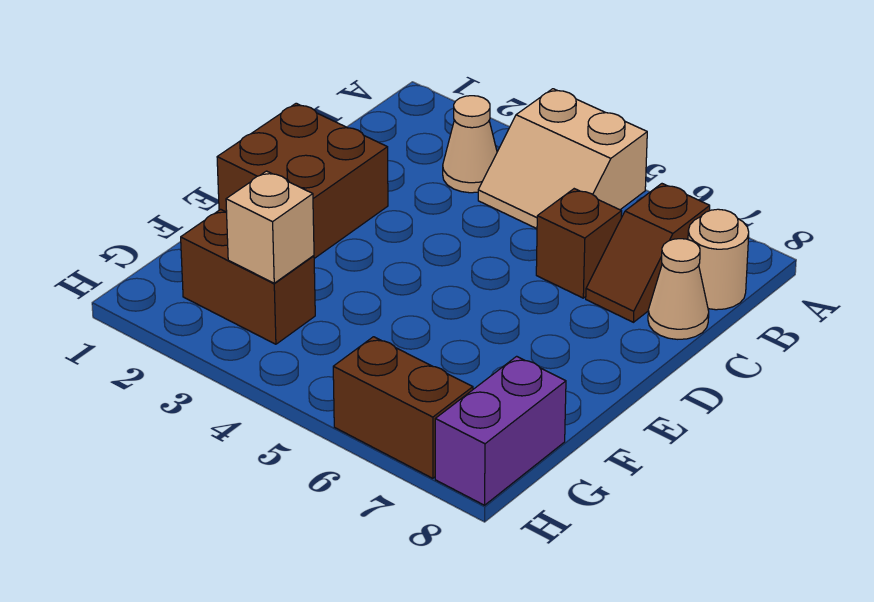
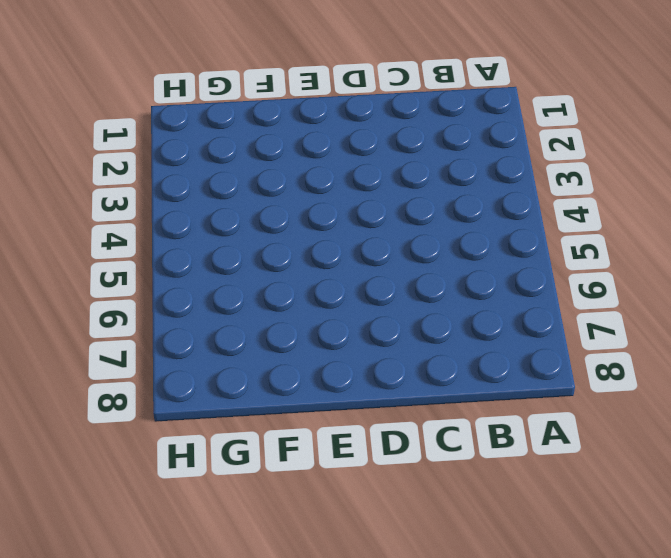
none -> tan slope A4:B5 level 1 top A
none -> tan cone B3 level 1

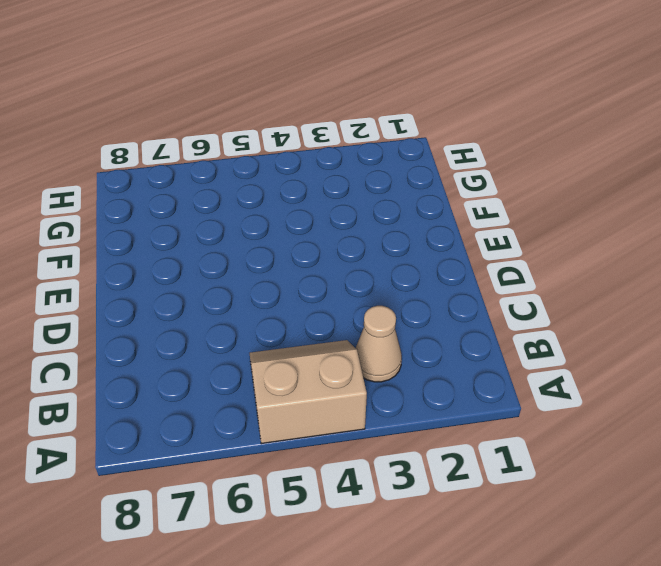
none -> brown slope B7:C7 level 1 top B
none -> tan round brick B8 level 1

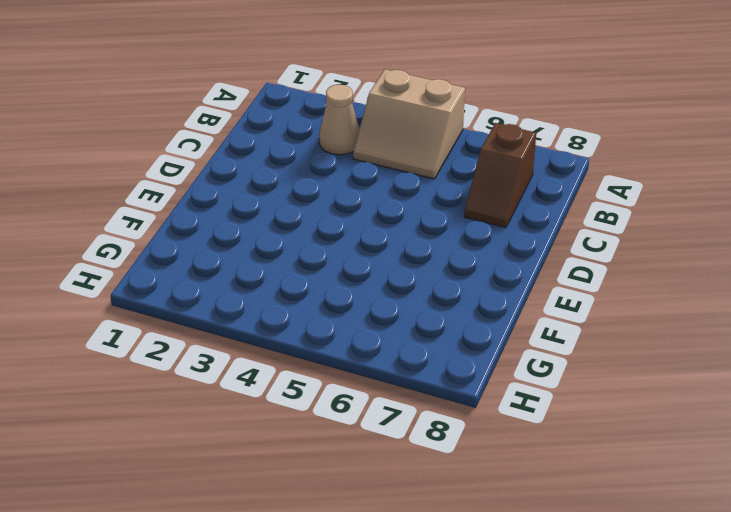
none -> tan round brick B8 level 1
none -> brown brick C6 level 1

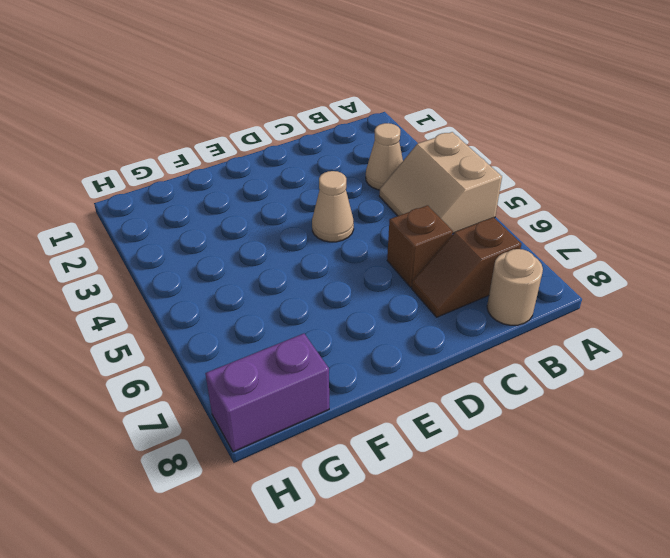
tan cone D4 level 1 -> tan cone C8 level 1
none -> brown brick D1:E2 level 1
none -> brown brick G2:G3 level 1

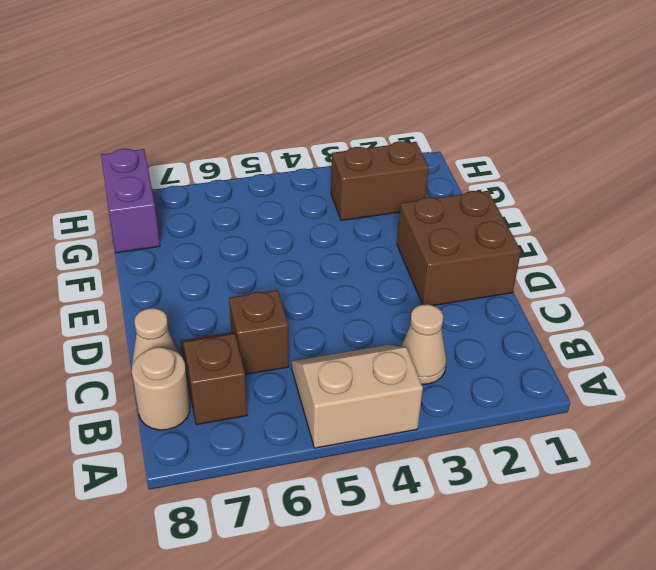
none -> brown brick H6:H7 level 1
none -> tan brick G3 level 2

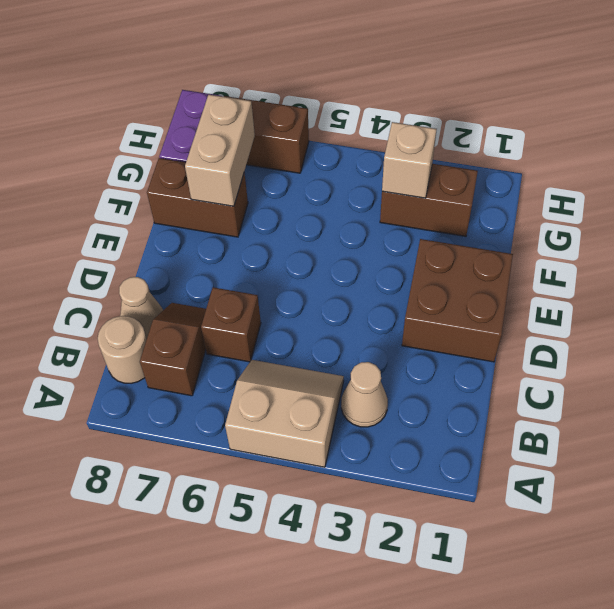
brown brick F7:F8 level 1 -> none
tan brick F7:G7 level 2 -> none

